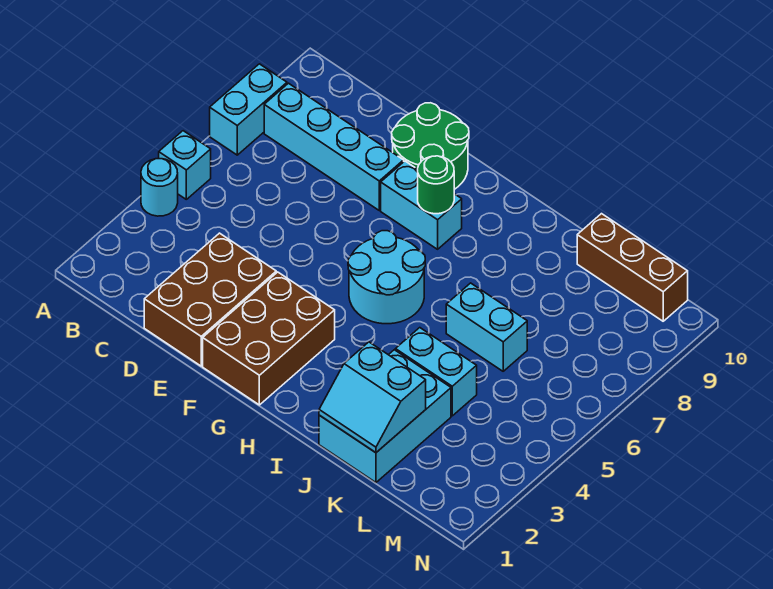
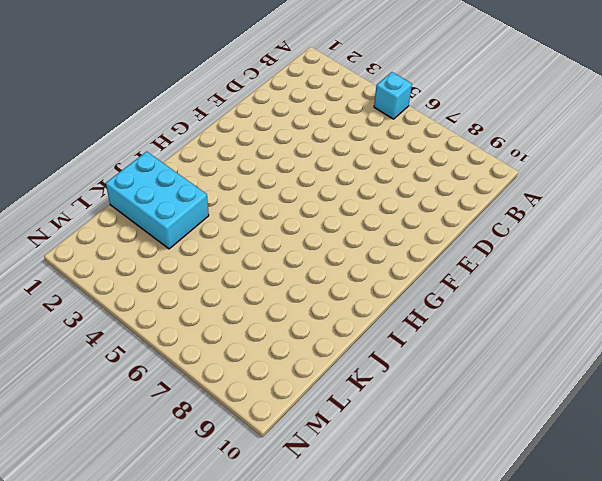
none -> cyan round brick A4 level 1
none -> cyan brick A7:A8 level 1
none -> cyan brick B8:E8 level 1

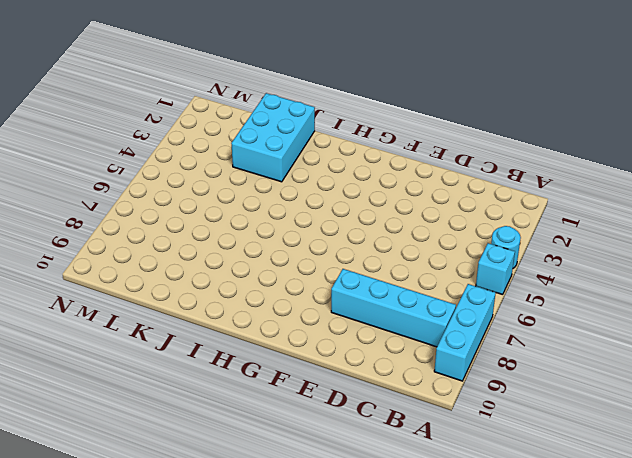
cyan brick A7:A9 level 1 -> cyan brick A7:A8 level 1
none -> brown brick D1:E3 level 1
none -> green round brick E9:F10 level 1
none -> brown brick F1:G3 level 1

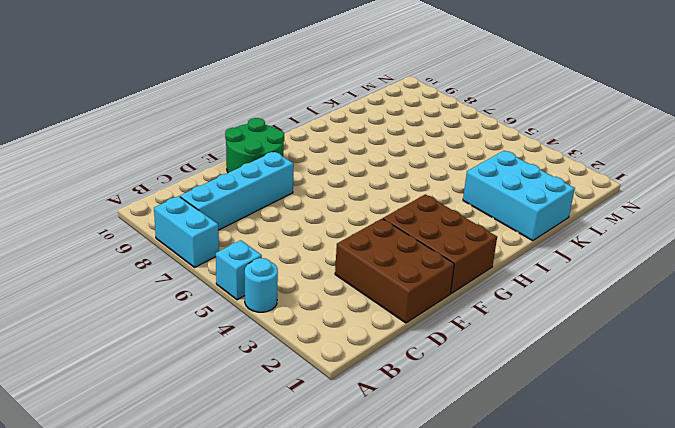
none -> cyan brick F8:G8 level 1
none -> cyan round brick G5:H6 level 1
none -> cyan brick J4:K4 level 1

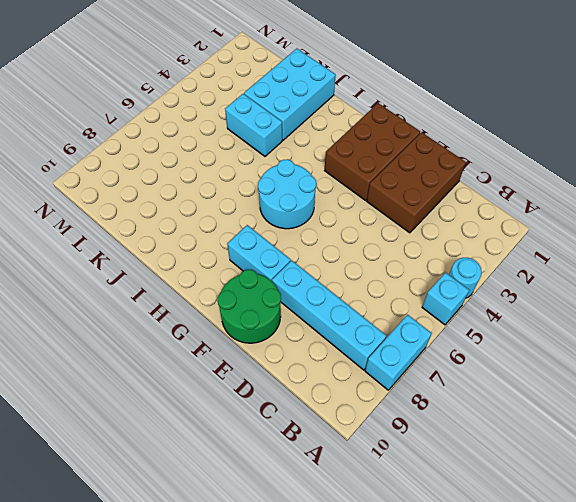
none -> cyan brick J6:K6 level 1
none -> brown brick K10:M10 level 1
none -> green round brick G8 level 2

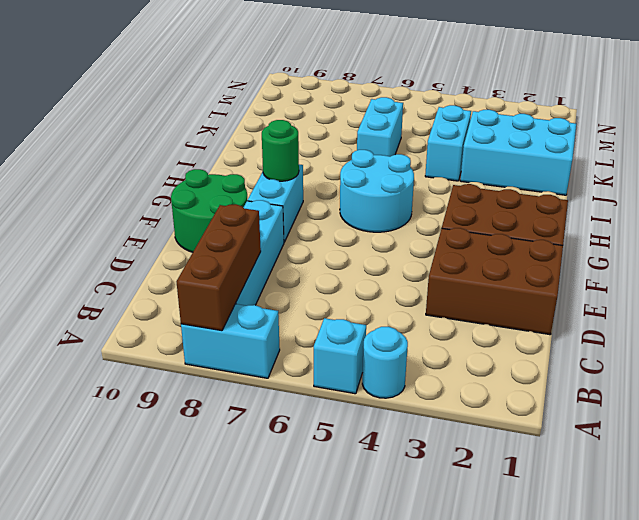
brown brick A8:C8 level 2 -> brown brick K10:M10 level 1
none -> cyan slope J1:K2 level 2 top 2

